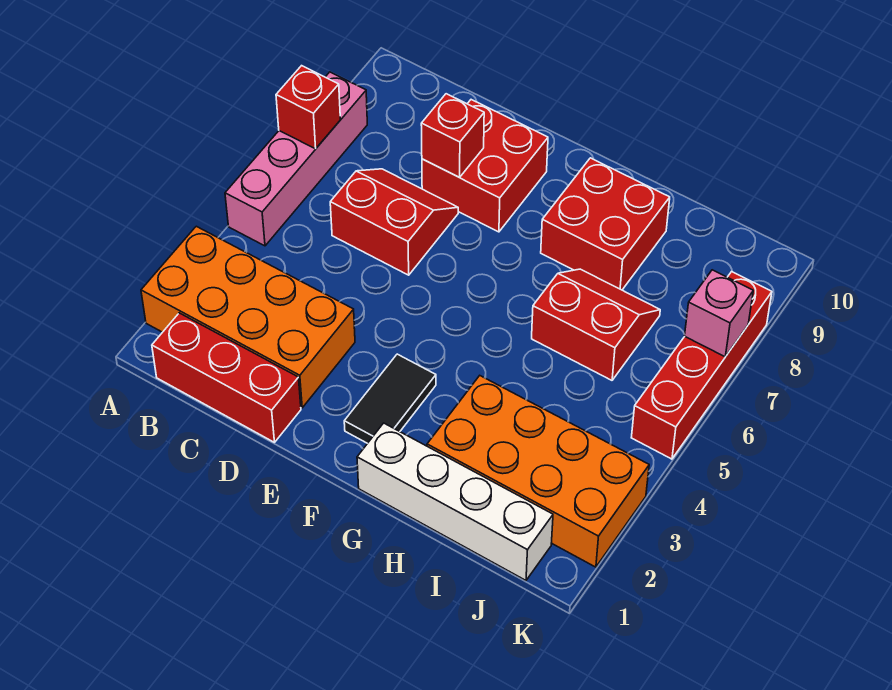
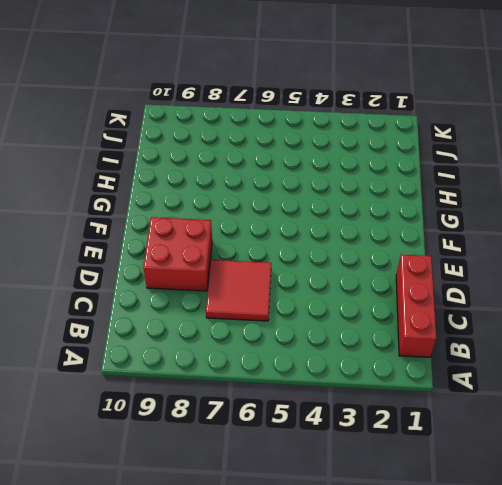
red tile C6:D7 level 1 -> red slope C6:D7 level 1 top 6
none -> orange brick A2:D3 level 1
none -> pink brick A5:A8 level 1
none -> black tile F2:F3 level 1

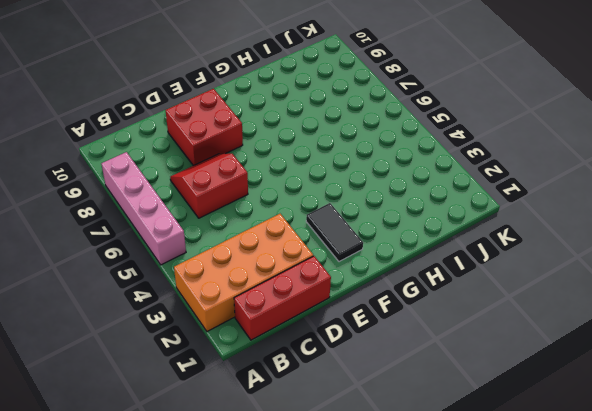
none -> white brick G1:J1 level 1
none -> red brick G8:H9 level 1
none -> orange brick H2:K3 level 1

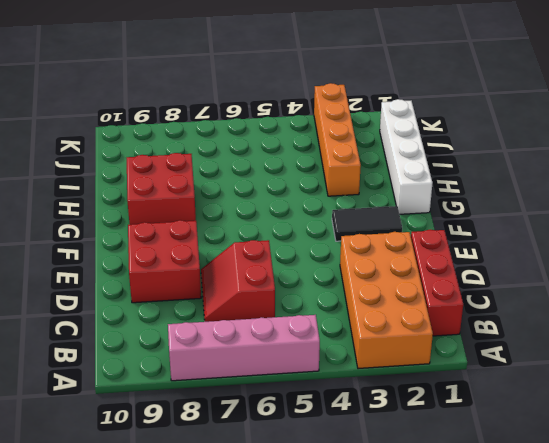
orange brick H3:K3 level 1 -> orange brick H2:K3 level 1
none -> red slope H6:I7 level 1 top 6
none -> red brick K5:K8 level 1
none -> red brick A7 level 2

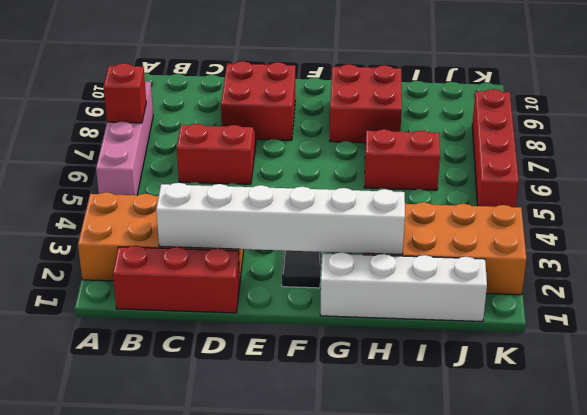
white brick C2:H2 level 2 -> none
none -> red brick D8 level 2
none -> pink brick K7 level 2

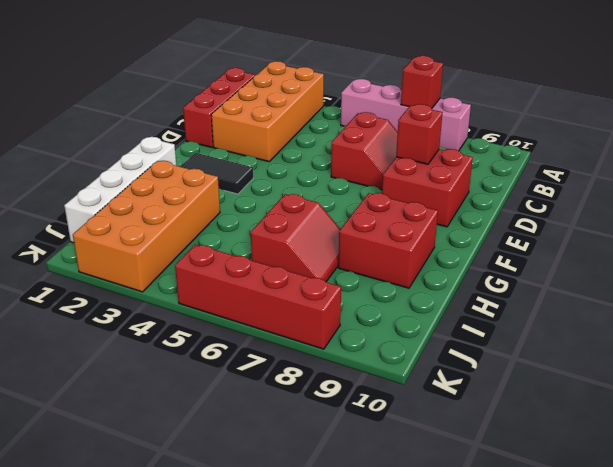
none -> pink brick K7 level 2

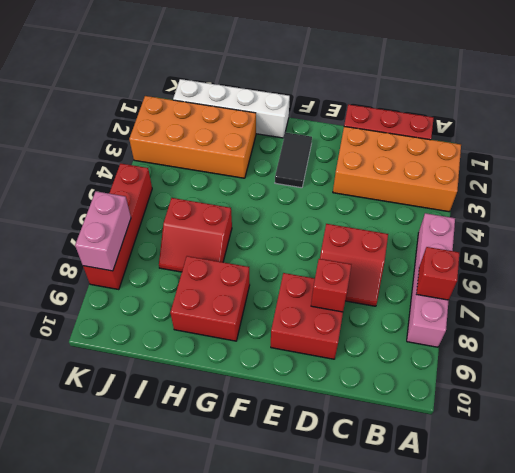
pink brick K7:K8 level 2 -> pink brick K7 level 2

